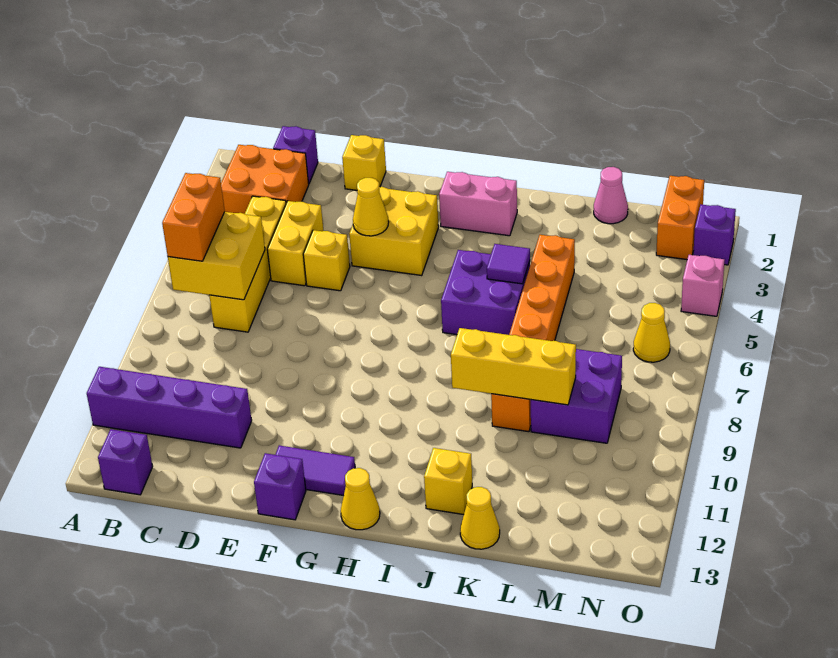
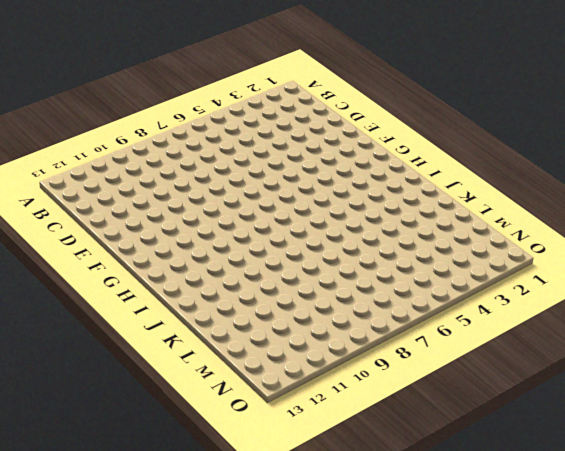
none -> purple brick A11:D11 level 1
none -> orange brick B2:C3 level 1
none -> purple brick B13 level 1

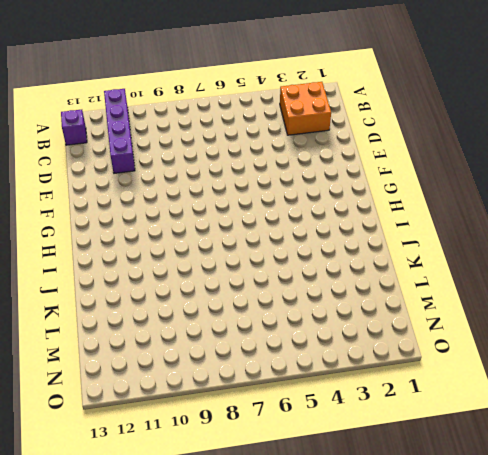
none -> purple brick C1 level 1
none -> yellow brick C4:C7 level 1
none -> yellow brick D4:D5 level 1

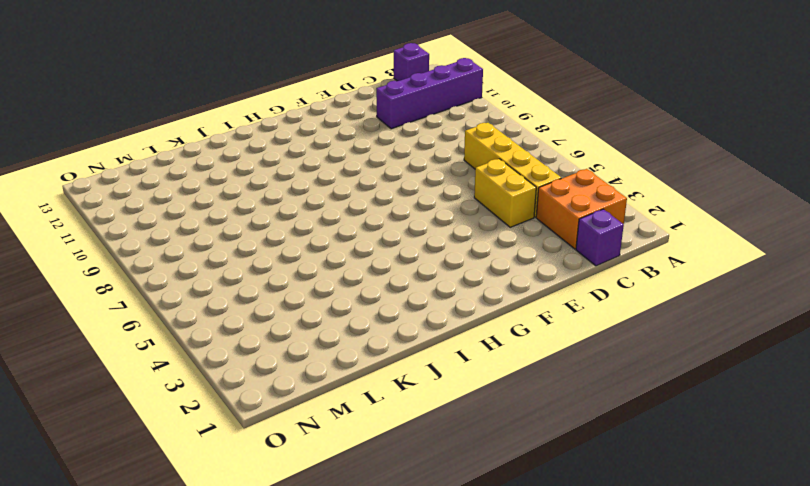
none -> yellow brick E1 level 1
none -> yellow brick E5 level 1
none -> yellow brick F3:G4 level 1

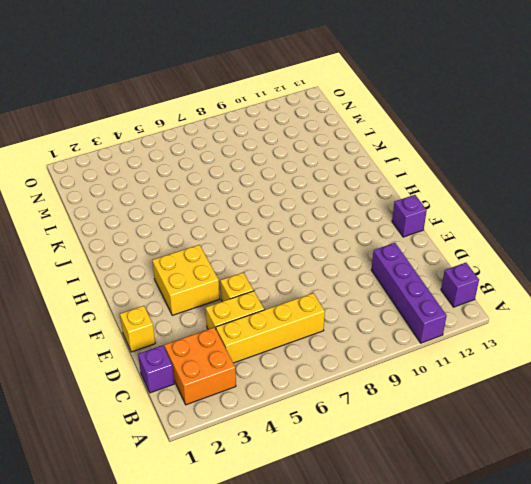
none -> purple tile F12:G12 level 1
none -> pink brick H2:I2 level 1
none -> yellow cone H13 level 1

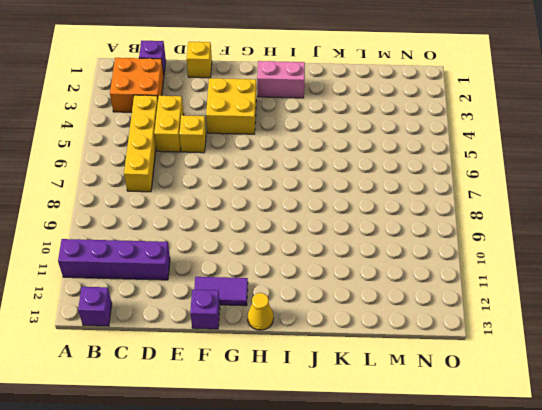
none -> purple brick I5:J6 level 1
none -> yellow brick J12 level 1
none -> orange brick K4:K9 level 1

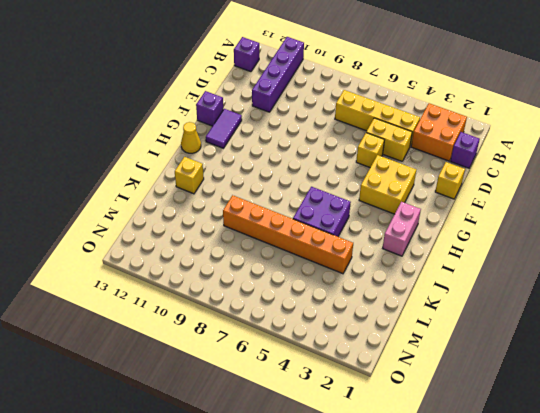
none -> yellow cone K13 level 1
none -> pink cone L1 level 1
none -> purple brick L8:M9 level 1

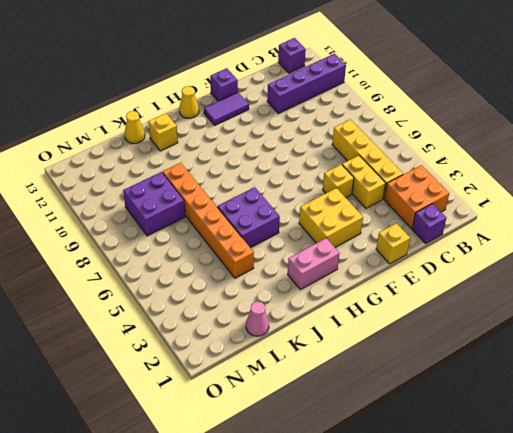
none -> orange brick N1:N2 level 1
none -> yellow cone N6 level 1
none -> purple brick O2 level 1

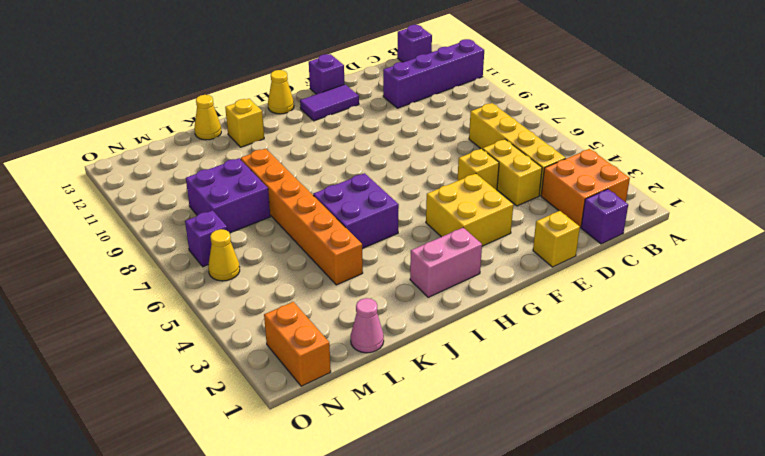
purple brick N7 level 1 -> purple brick O2 level 1
none -> pink brick O4 level 1
none -> yellow brick B6:C7 level 2
none -> yellow cone F4 level 2

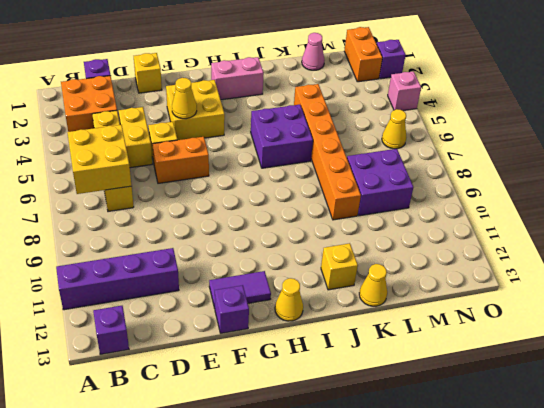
orange brick E6:F6 level 1 -> orange brick B6:B7 level 3
none -> purple tile J5 level 2
none -> yellow brick J9:L9 level 2

